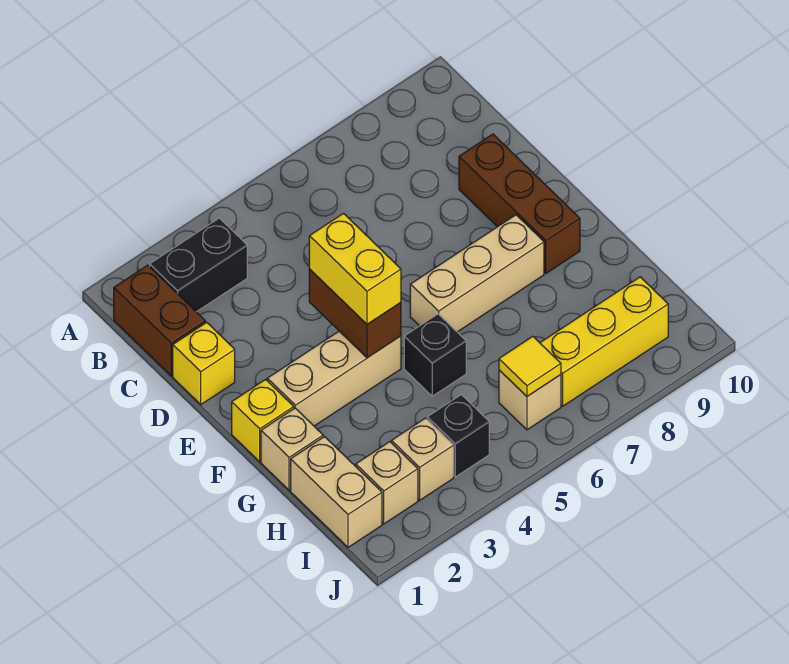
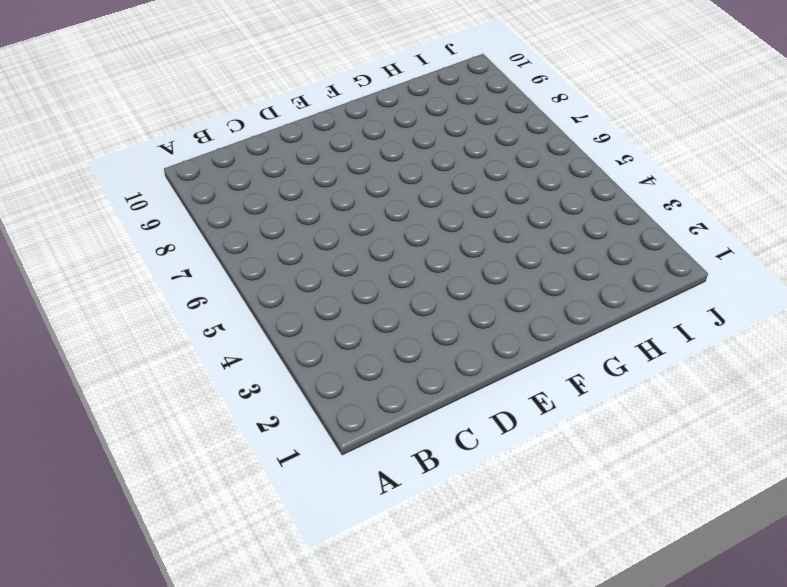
none -> brown brick B1:C1 level 1
none -> black brick B2:B3 level 1
none -> yellow brick D1 level 1

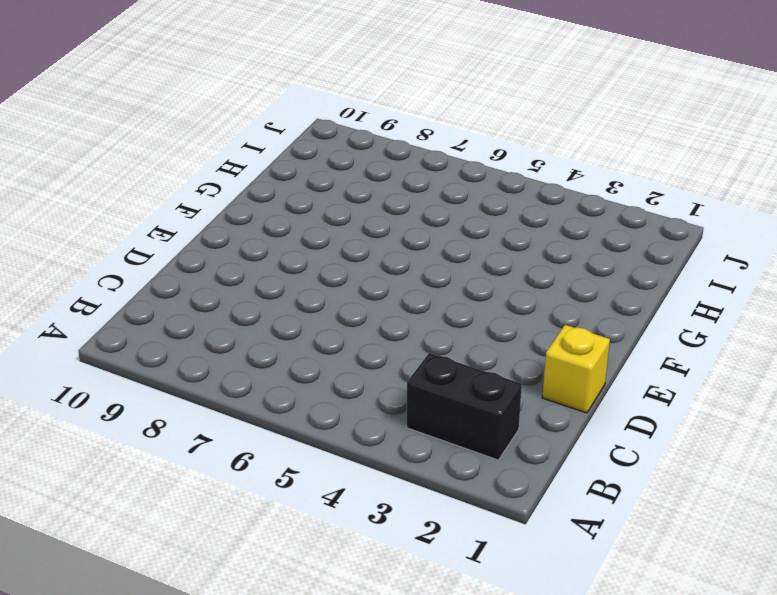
none -> brown brick B1:C1 level 1
none -> brown brick D9:F9 level 1
none -> yellow brick F1 level 1

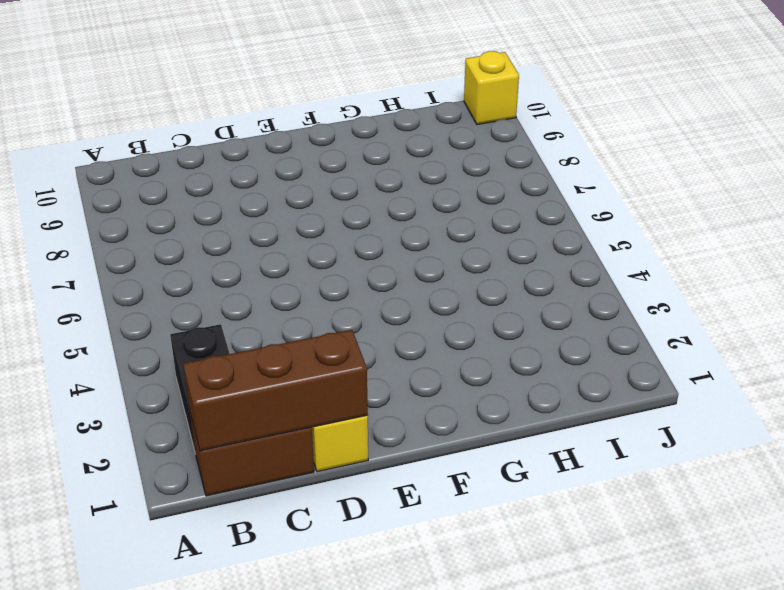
brown brick B1:D1 level 2 -> brown brick D9:F9 level 1
yellow brick J10 level 1 -> yellow brick F1 level 1
none -> tan brick F2:F4 level 1
none -> tan brick F6:F8 level 1
none -> tan brick G1 level 1

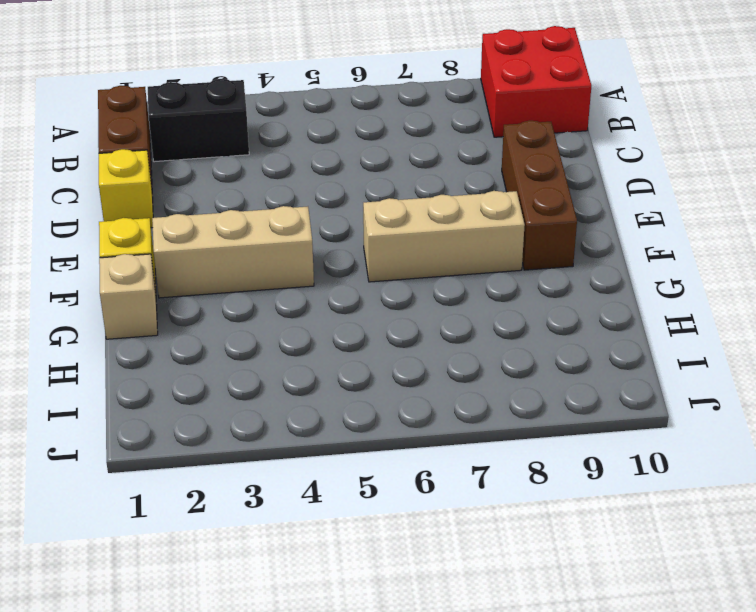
red brick A9:B10 level 1 -> none
none -> black brick G5 level 1
none -> tan brick H1:I1 level 1
none -> tan brick I2 level 1

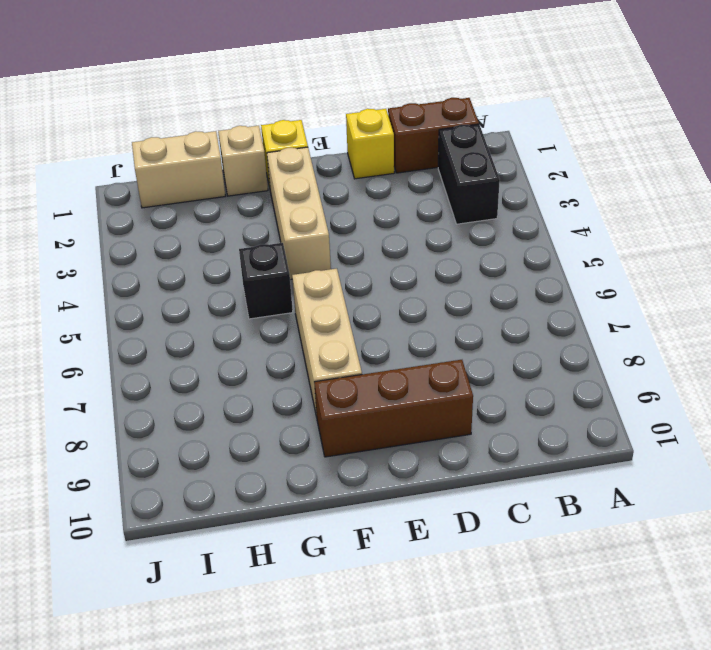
none -> tan brick I2 level 1
none -> tan brick I3 level 1
none -> black brick I4 level 1

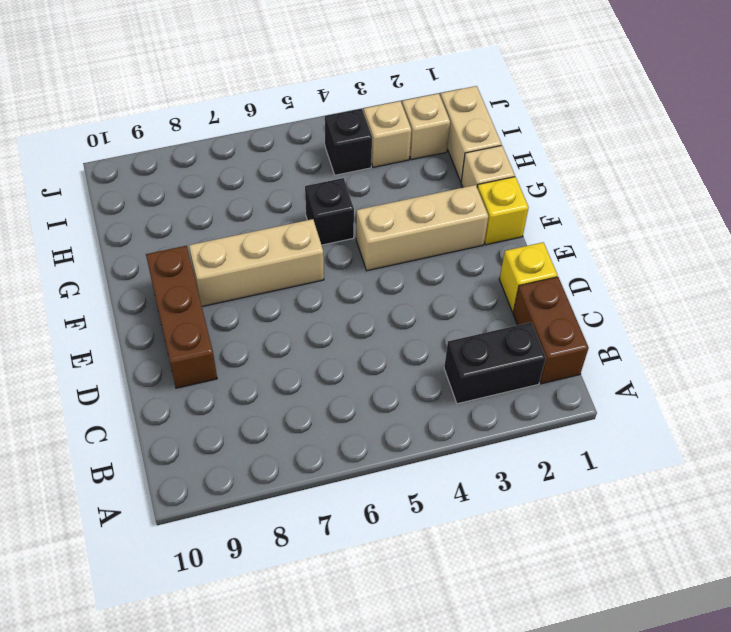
none -> tan brick I6 level 1
none -> yellow brick I7:I9 level 1
none -> brown brick E4:F4 level 2

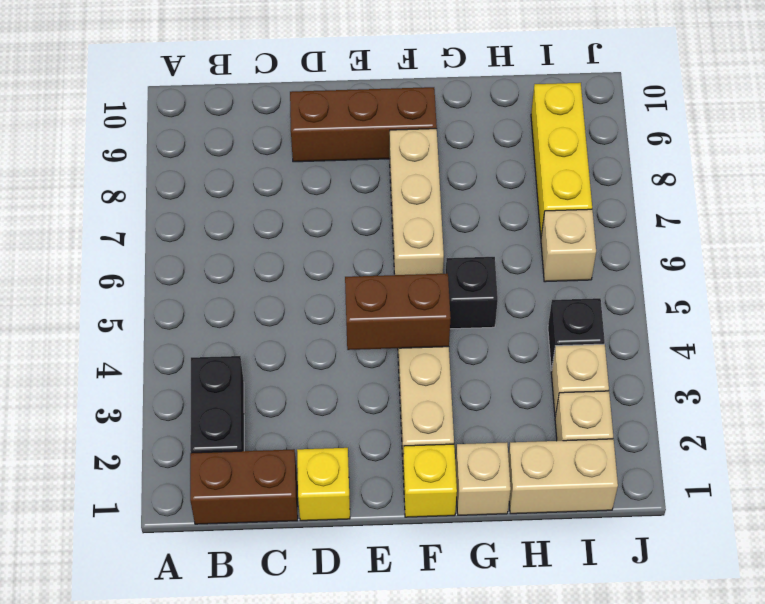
none -> yellow tile I6 level 2
none -> yellow brick E4:F4 level 3

